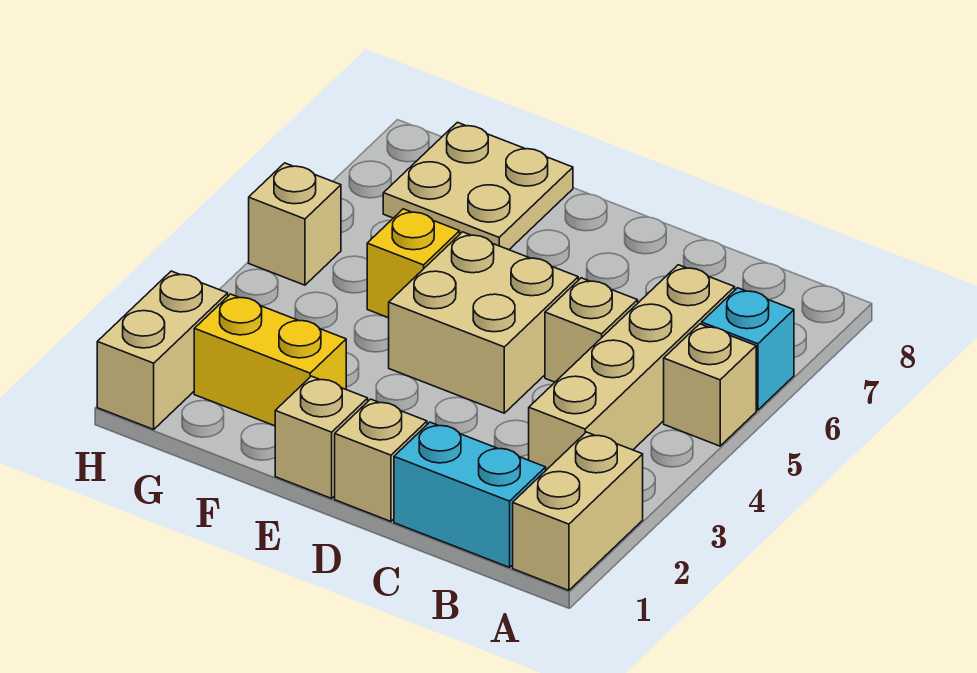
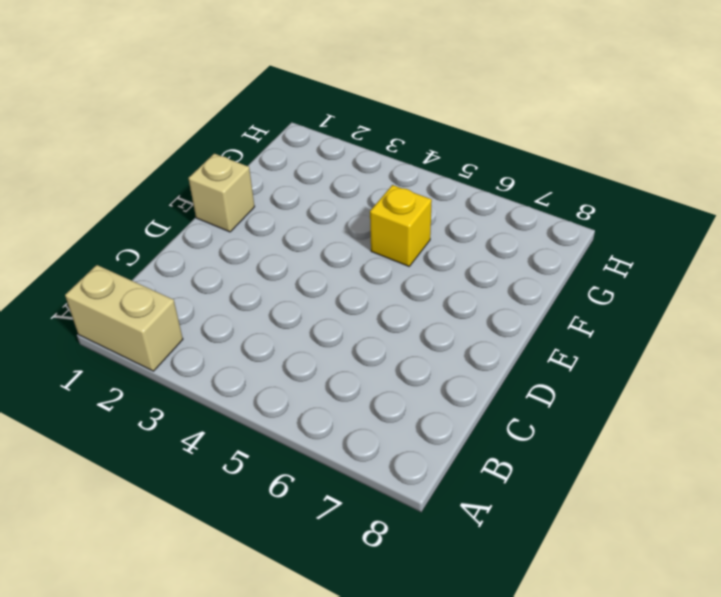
none -> tan brick A5 level 1
none -> cyan brick A6 level 1
none -> cyan brick B1:C1 level 1

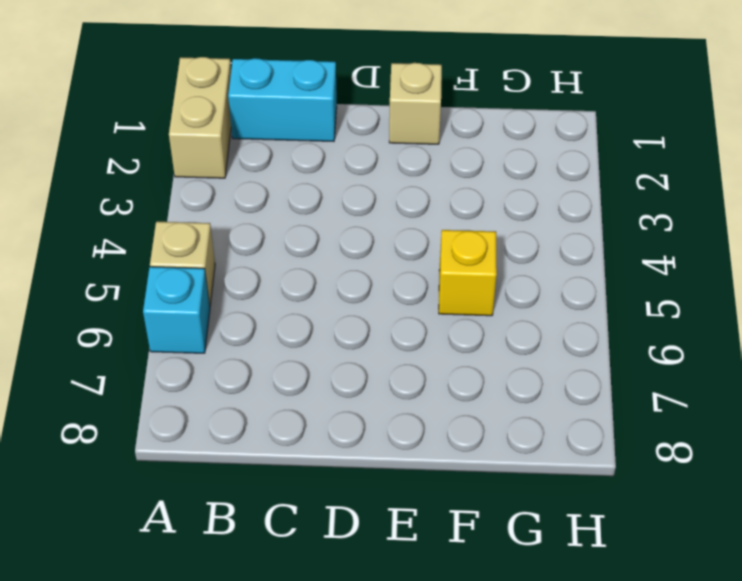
none -> tan brick B3:B6 level 1
none -> tan brick C5 level 1
none -> tan brick D1 level 1

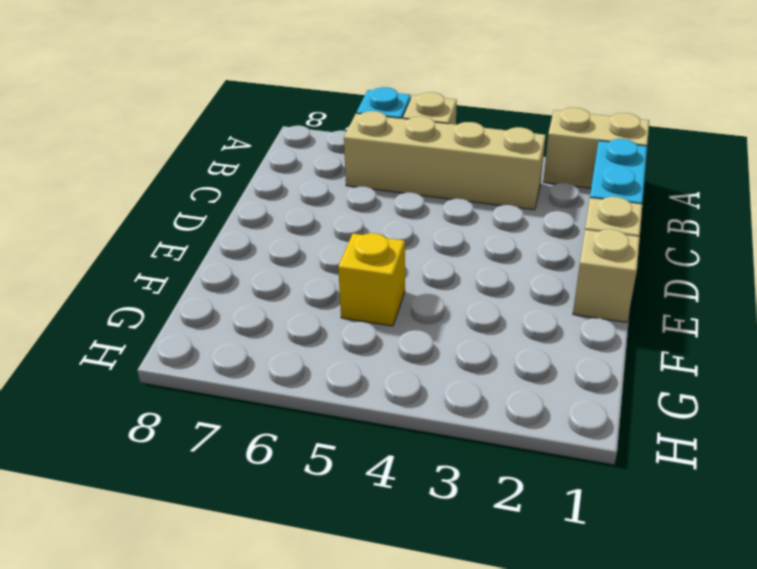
none -> tan brick C5 level 1
none -> tan brick D4:E5 level 1
none -> yellow brick F2:G2 level 1

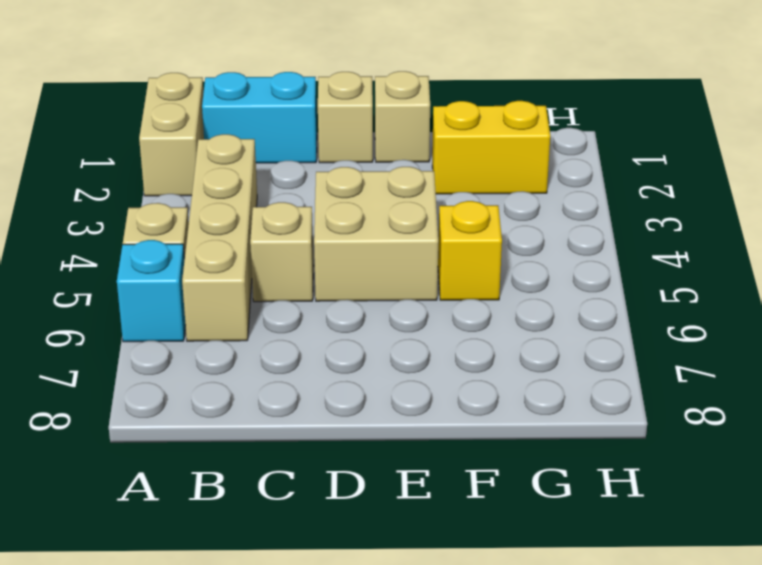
none -> tan plate F7:G8 level 1
none -> tan brick H1:H2 level 1
none -> tan brick H5 level 1

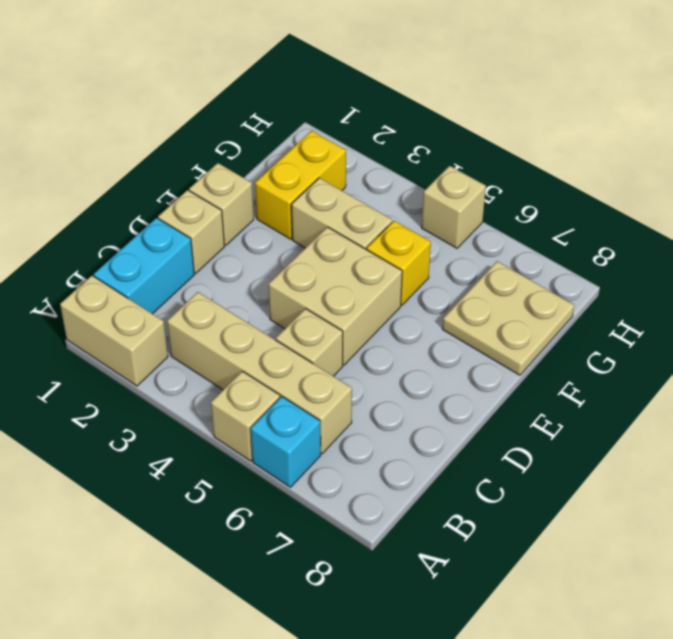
tan brick F3:F4 level 1 -> tan brick H1:H2 level 1

